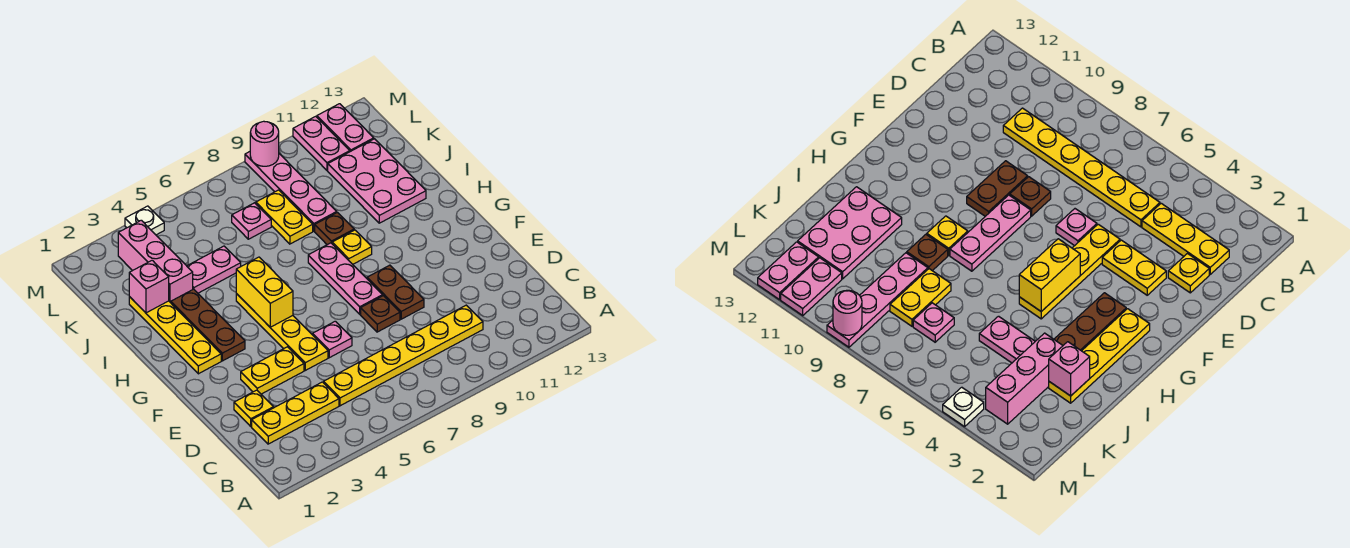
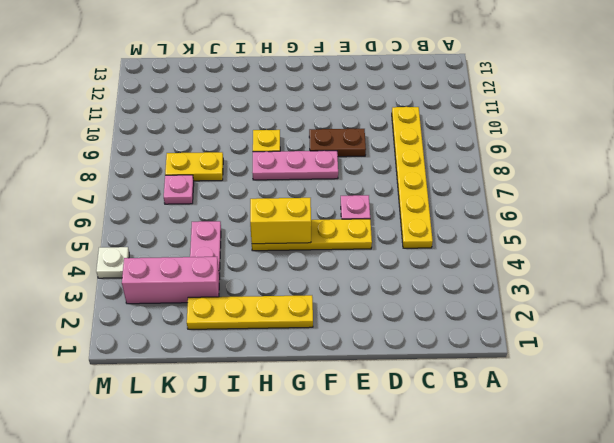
none -> yellow plate C2:C4 level 1
none -> yellow plate D2 level 1
none -> yellow plate E3:E4 level 1

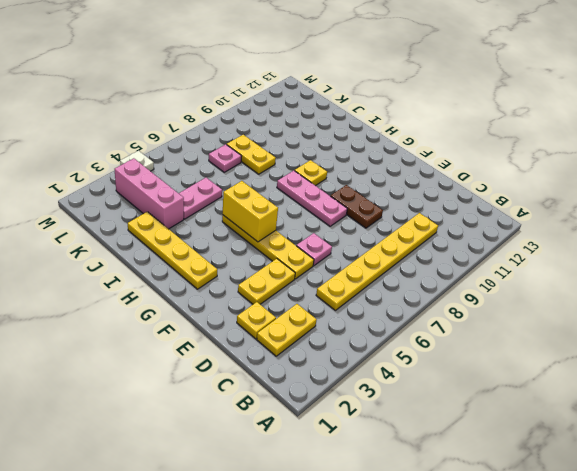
yellow plate C2:C3 level 1 -> yellow plate C2:C4 level 1
none -> brown plate E8 level 1
none -> brown plate G3:I3 level 1
none -> brown plate I9 level 1

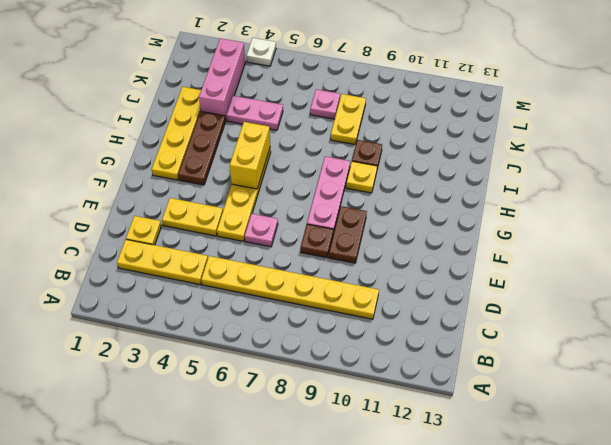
none -> pink plate I11:K12 level 1
none -> pink plate J9:M9 level 1
none -> pink plate L11:M11 level 1

